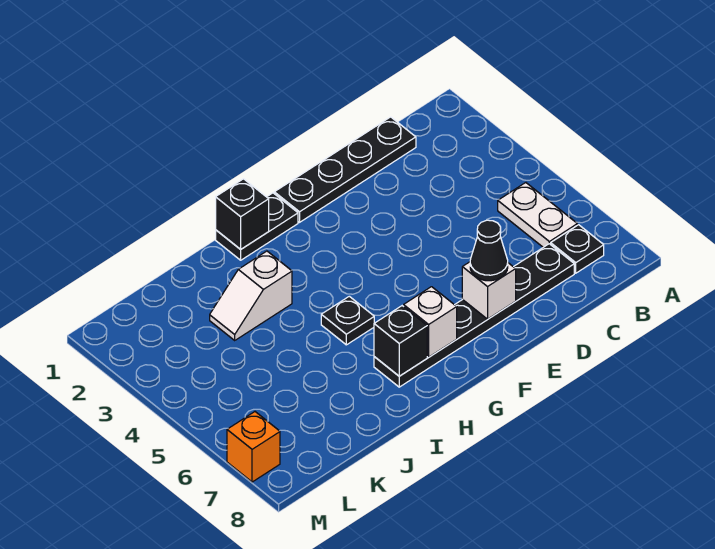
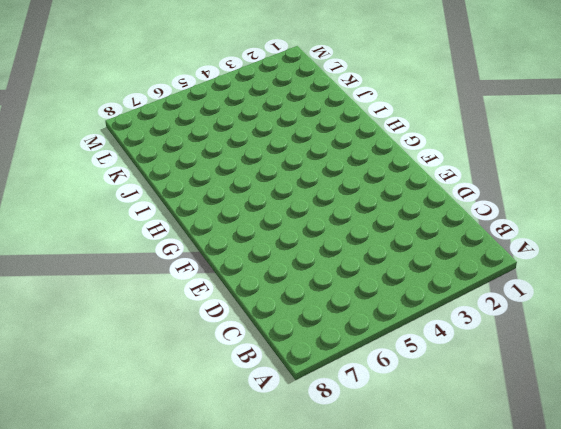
none -> white plate B5:B6 level 1
none -> black plate B7 level 1
none -> black plate C1:F1 level 1

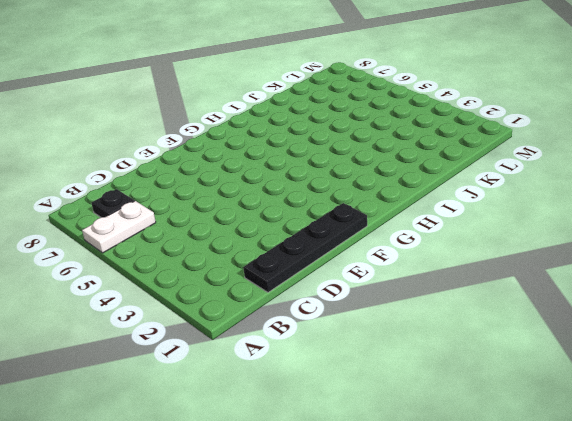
white plate A6:B6 level 1 -> white plate B5:B6 level 1
none -> black plate C7:H7 level 1
none -> black plate G1:H1 level 1
none -> black plate H5 level 1

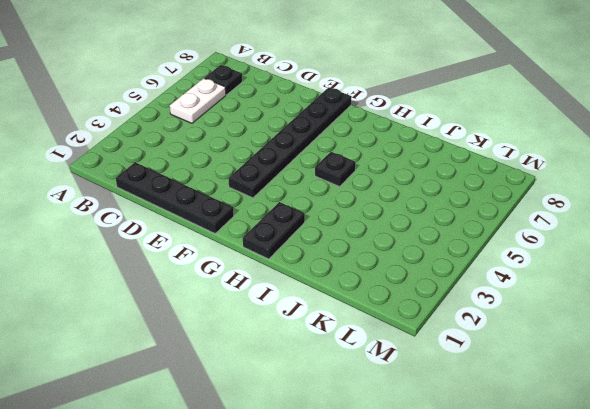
black plate F3:F8 level 1 -> black plate C7:H7 level 1
black plate H1:H2 level 1 -> black plate G1:H1 level 1
none -> white slope I3:J3 level 1 top I
none -> orange brick M7 level 1
none -> white brick E7 level 2

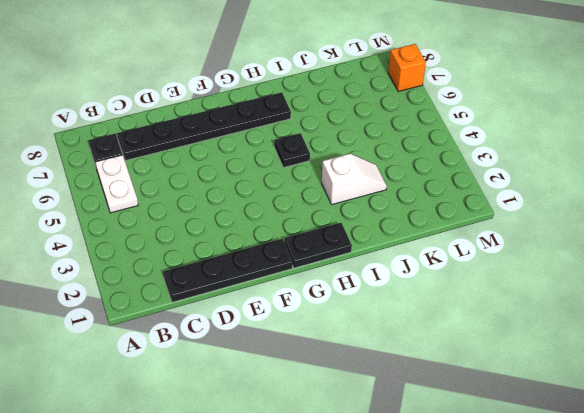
none -> white brick E7 level 2
none -> white brick G7 level 2
none -> black brick H1 level 2

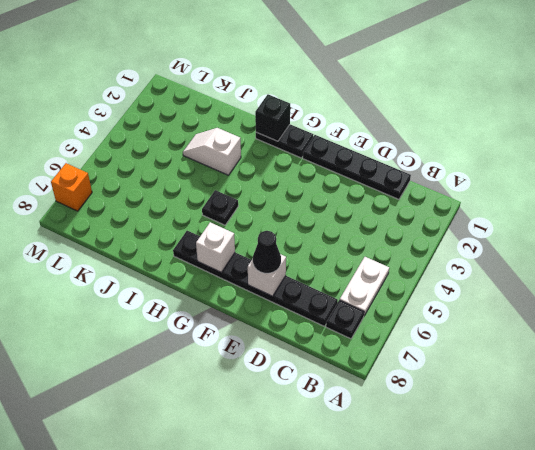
none -> black brick H7 level 2

